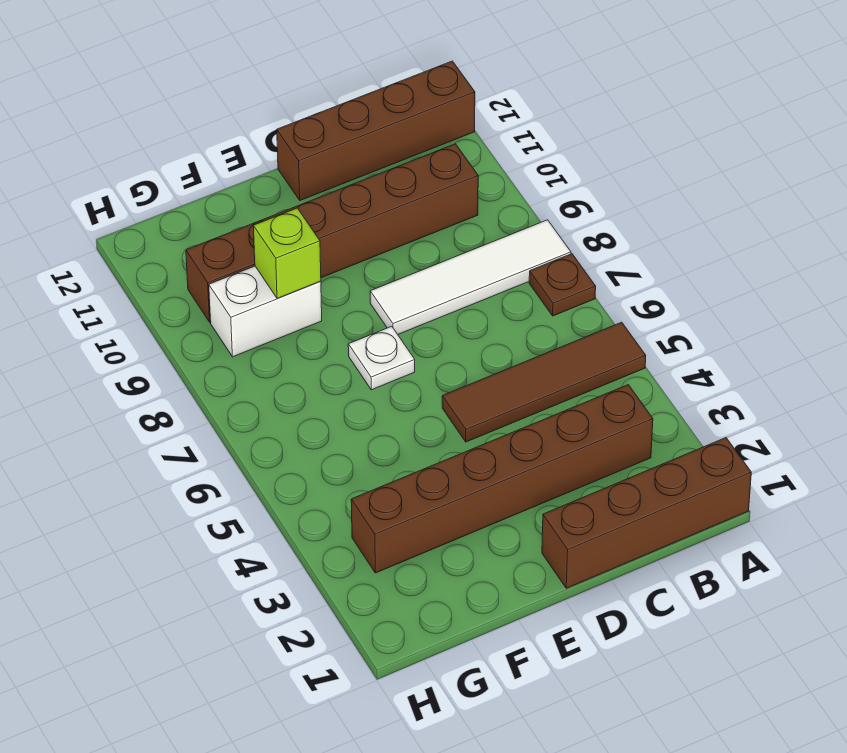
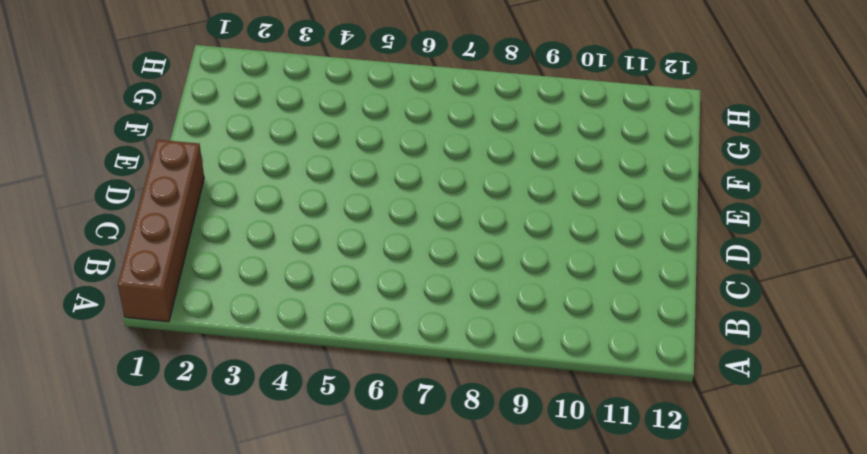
none -> brown tile A5:D5 level 1
none -> brown plate A7 level 1

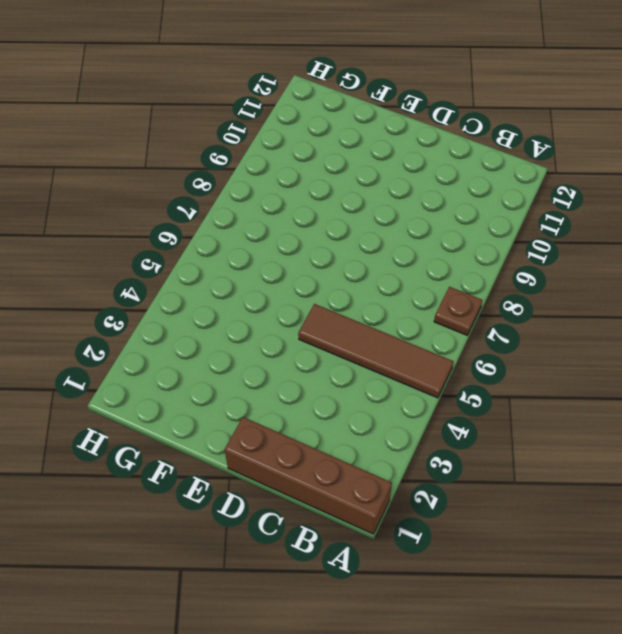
none -> white tile A8:D8 level 1
none -> brown brick A12:D12 level 1

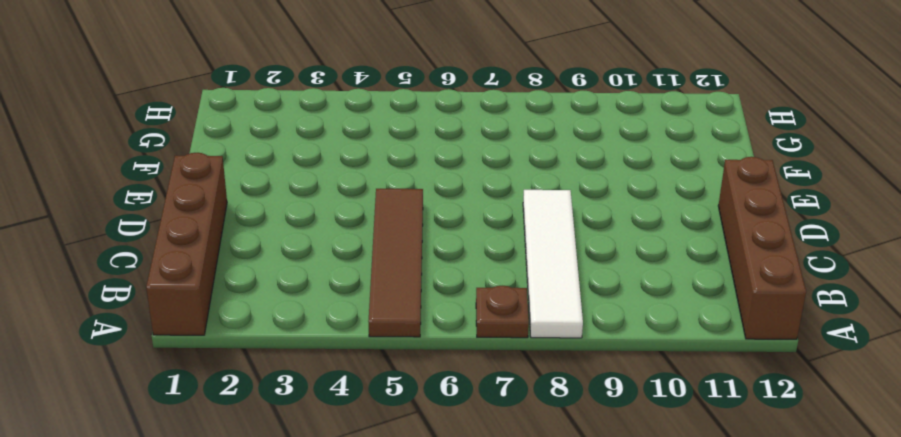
none -> brown brick B3:G3 level 1
none -> brown brick B10:G10 level 1

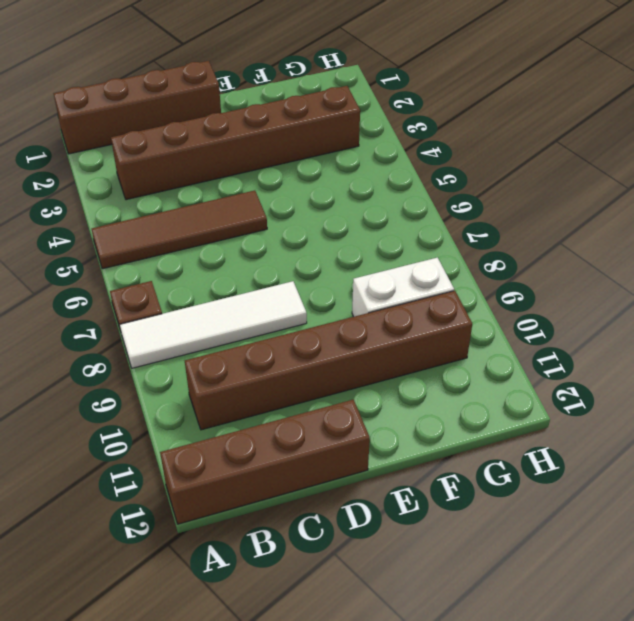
none -> white plate E7 level 1
none -> lime brick F9 level 2

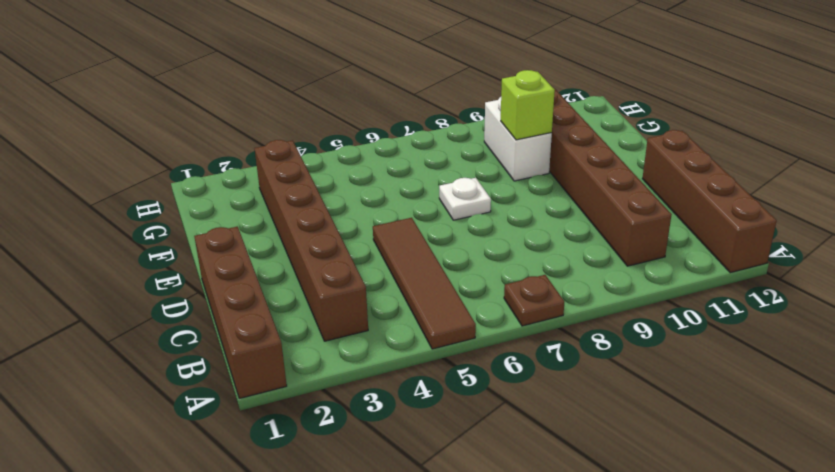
none -> white tile A8:D8 level 1

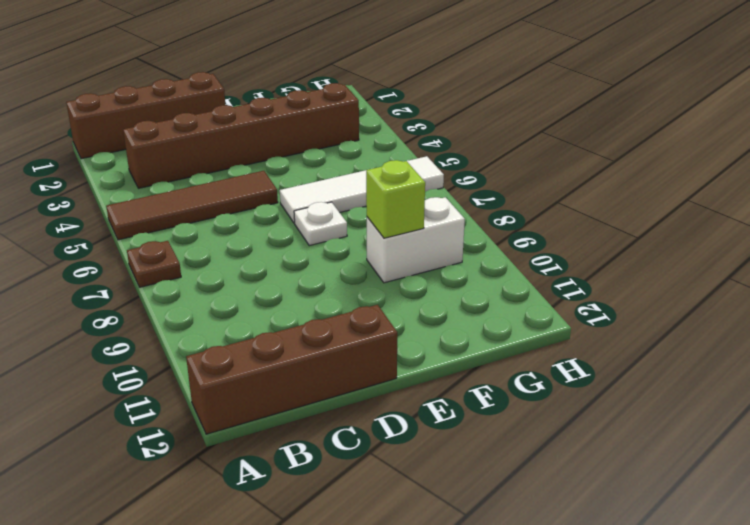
white tile E6:H6 level 1 -> white tile A8:D8 level 1
none -> brown brick B10:G10 level 1

